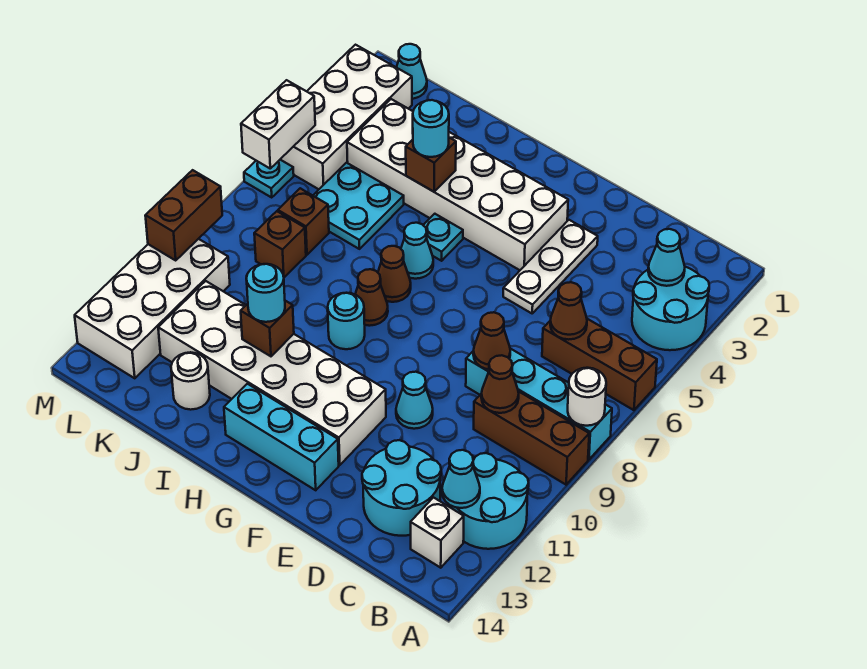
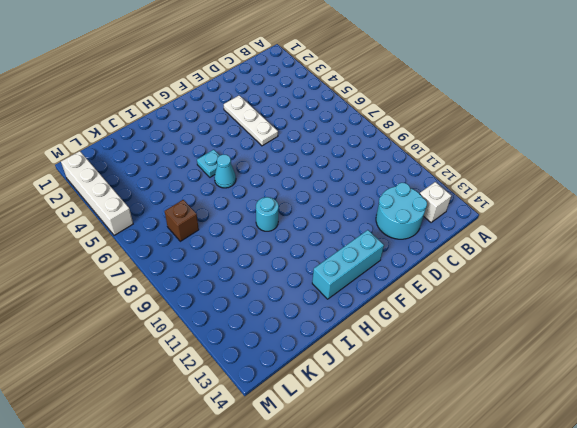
white brick M2:M5 level 1 -> white brick L2:M5 level 1
none -> cyan round brick A3:B4 level 1
none -> brown brick A6:C6 level 1
none -> cyan brick A8:D8 level 1
none -> brown brick A9:C9 level 1

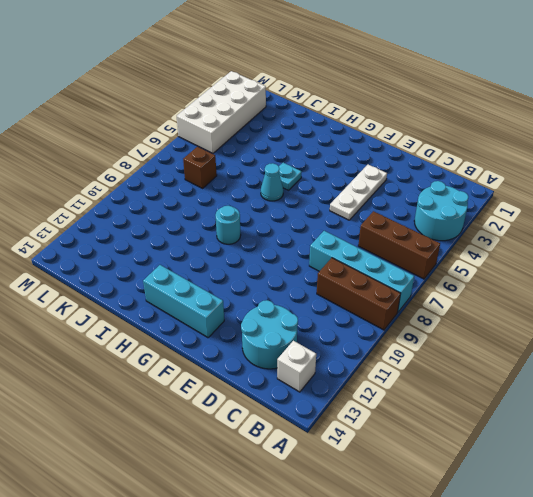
none -> cyan round brick A11:B12 level 1
none -> cyan cone E10 level 1
none -> white brick F3:K4 level 1
none -> white brick F11:K12 level 1

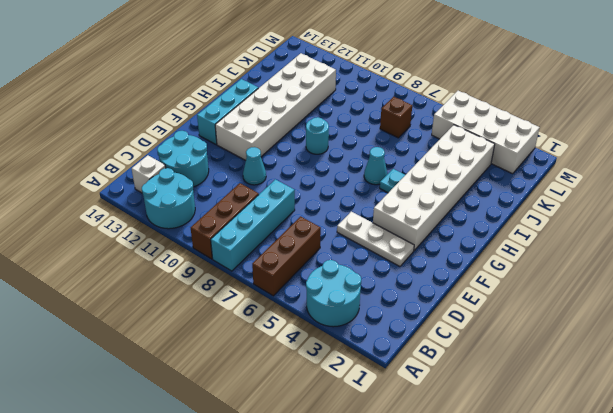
none -> brown cone H7 level 1
none -> brown cone H8 level 1
none -> cyan plate J5:K6 level 1
none -> white round brick J13 level 1

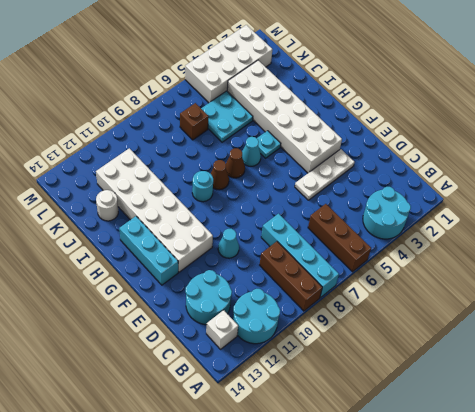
none -> brown brick K8 level 1
none -> cyan cone L1 level 1
none -> white brick L10:M13 level 1
none -> cyan plate M6 level 1

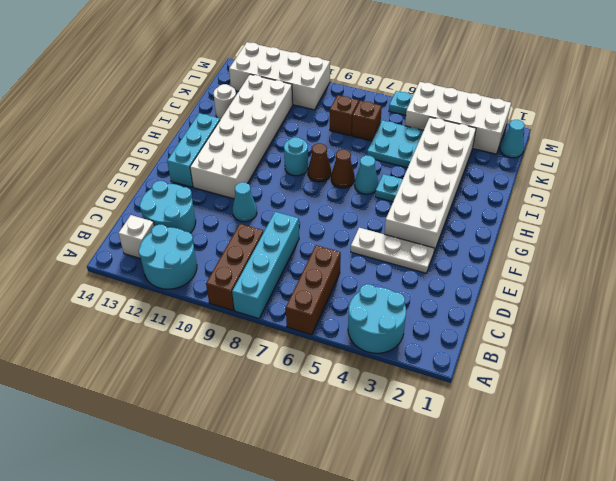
none -> white round brick A8 level 2
none -> cyan cone B3 level 2
none -> cyan cone B12 level 2
none -> brown cone C6 level 2

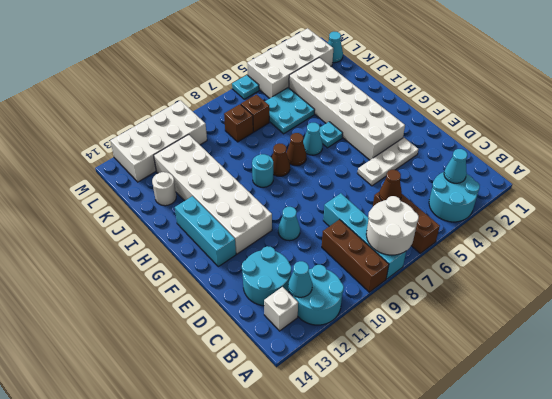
white round brick A7:B8 level 2 -> white round brick A8 level 2
none -> brown cone C9 level 2
none -> brown cone D8 level 2
none -> brown brick I4 level 2
none -> brown brick I11 level 2

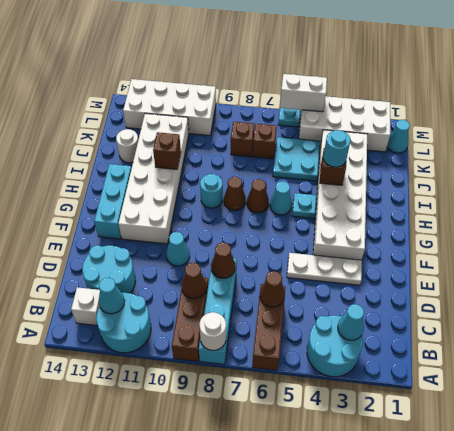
none -> brown brick M9:M10 level 2
none -> cyan round brick I11 level 3

